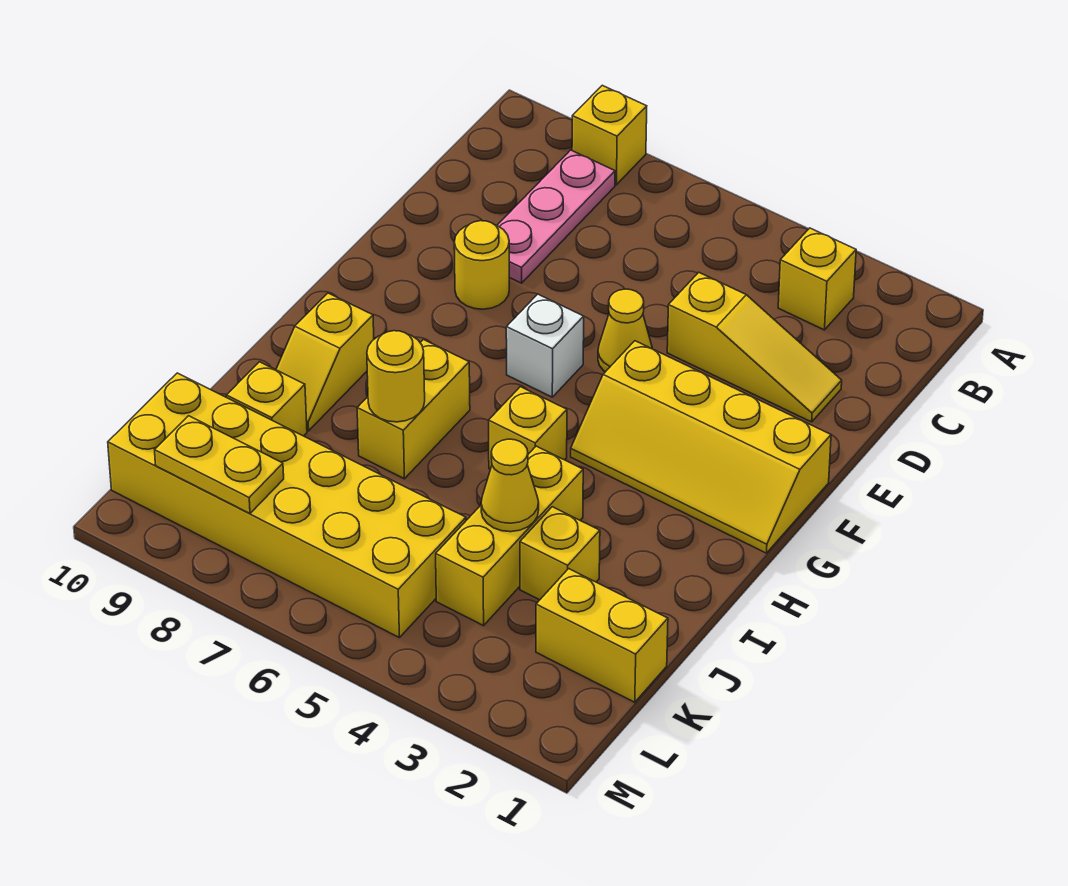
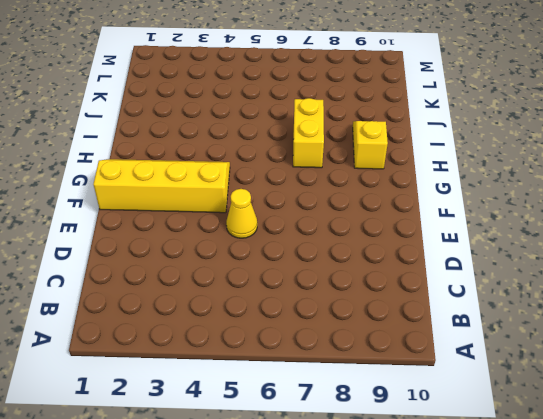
none -> yellow brick A8 level 1
none -> yellow brick B3 level 1
none -> pink plate B8:D8 level 1

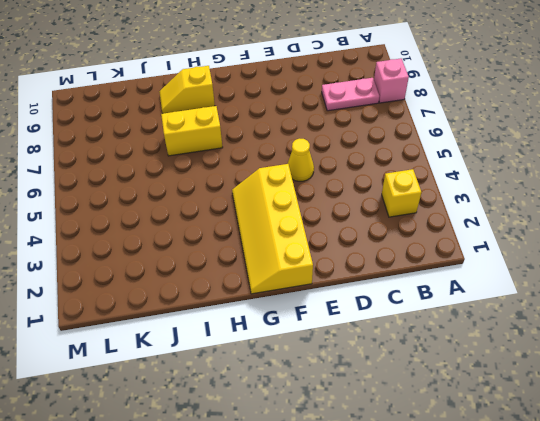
pink brick A8 level 1 -> yellow brick A8 level 1
pink plate B8:C8 level 1 -> pink plate B8:D8 level 1
none -> yellow slope D2:D4 level 1 top 4
none -> yellow round brick E8 level 1
none -> white brick F6 level 1

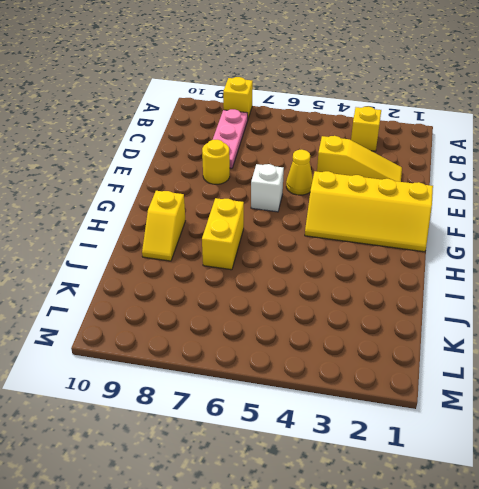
none -> yellow brick H5 level 1
none -> yellow brick I4:K4 level 1
none -> yellow brick J3 level 1

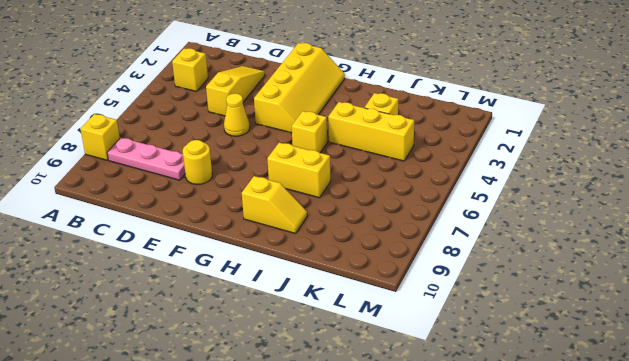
none -> white brick F6 level 1
none -> yellow brick J9 level 1
none -> yellow brick K1:K2 level 1

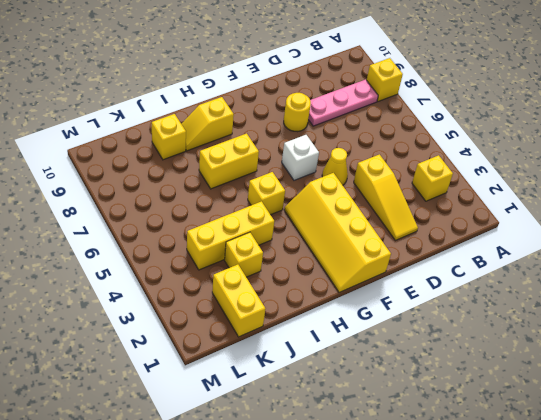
none -> yellow brick K5:L10 level 1
none -> yellow round brick I7 level 2
none -> yellow cone J4 level 2

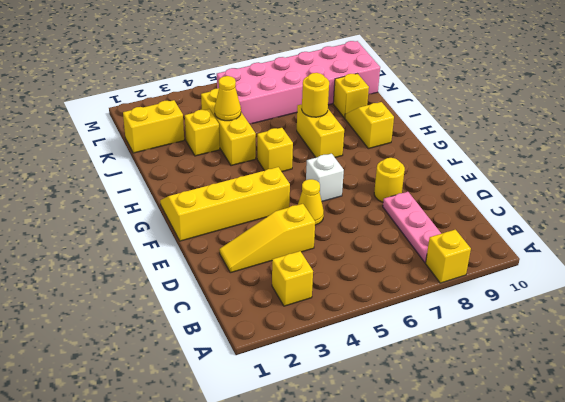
pink brick K5:L10 level 1 -> yellow brick K5:L10 level 1
none -> yellow plate L8:L9 level 2

